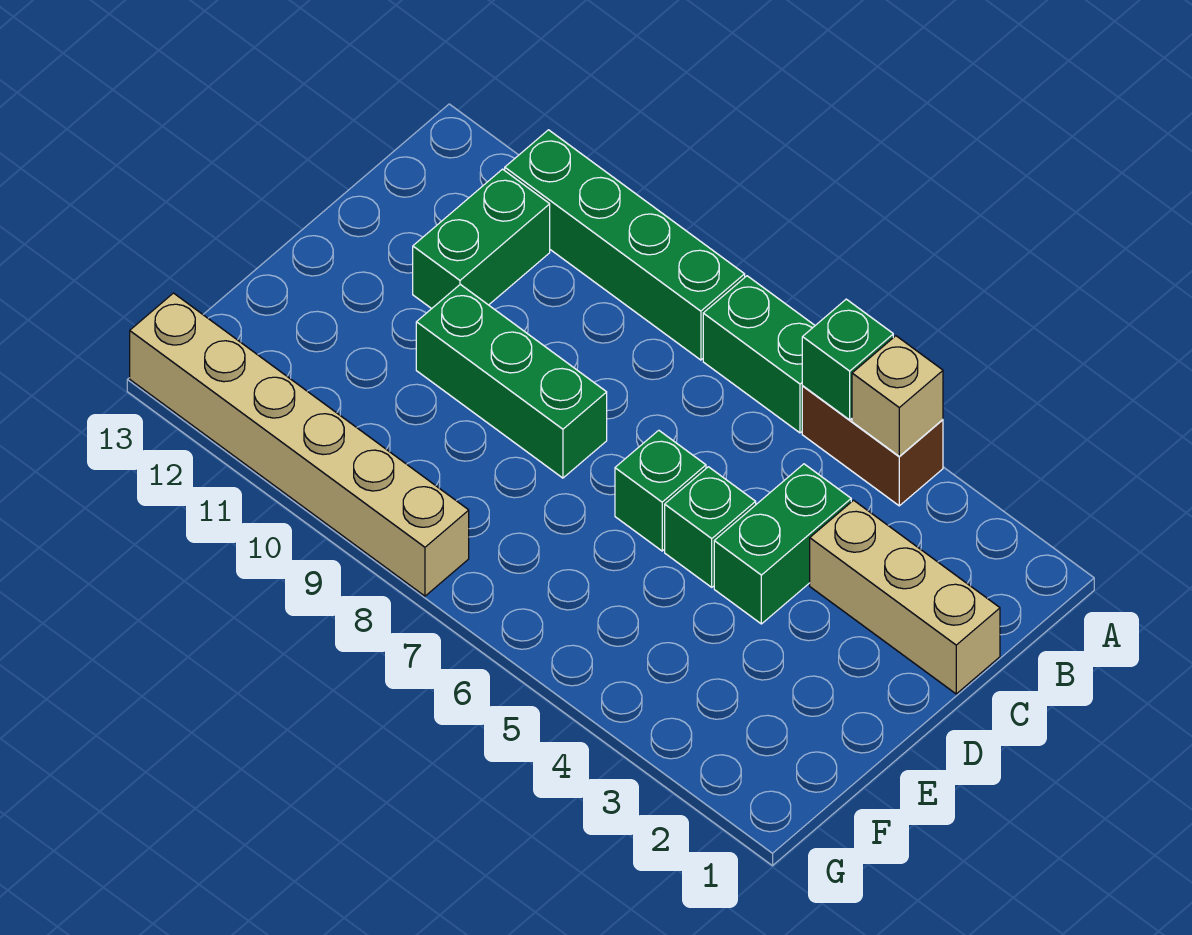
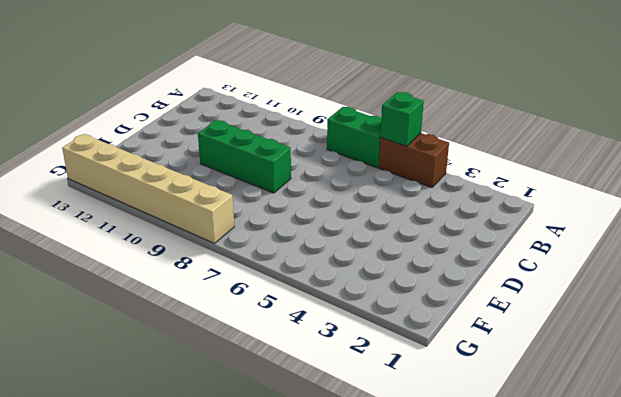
none -> green brick A8:A11 level 1
none -> green brick B11:C11 level 1
none -> tan brick C1:C3 level 1

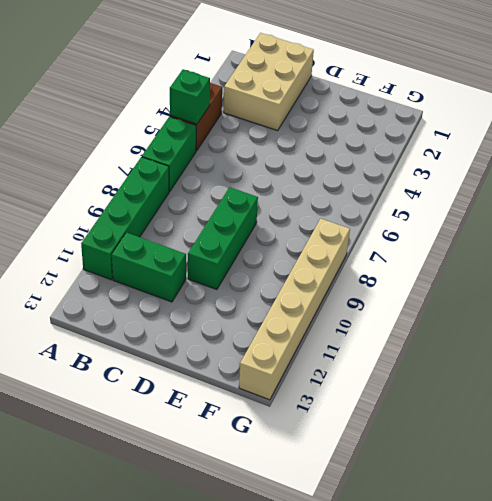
tan brick B1:C3 level 1 -> tan brick C1:C3 level 1
none -> green brick C4:D4 level 1
none -> green brick D5 level 1
none -> green brick D6 level 1

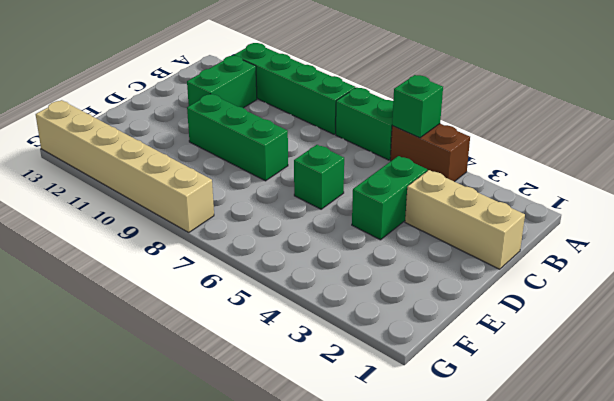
none -> green brick D5 level 1
none -> tan brick A4 level 2

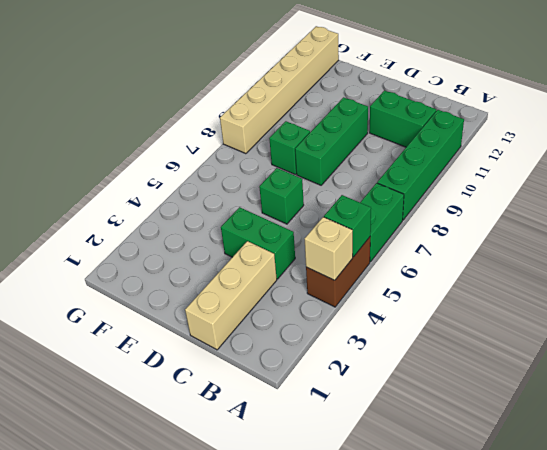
green brick E8 level 1 -> green brick D5 level 1

